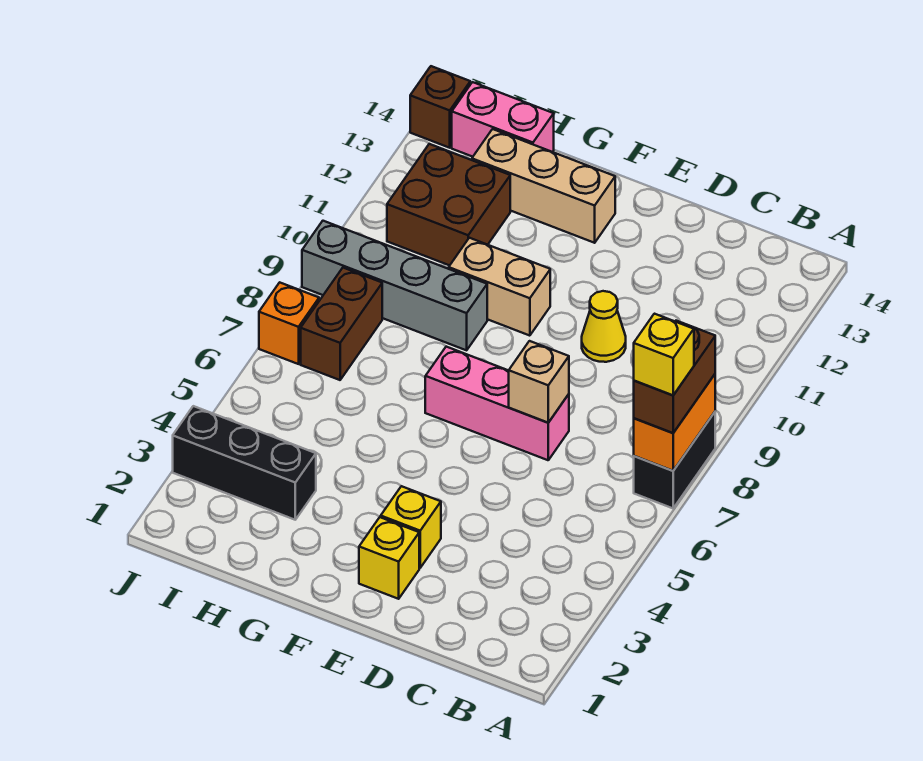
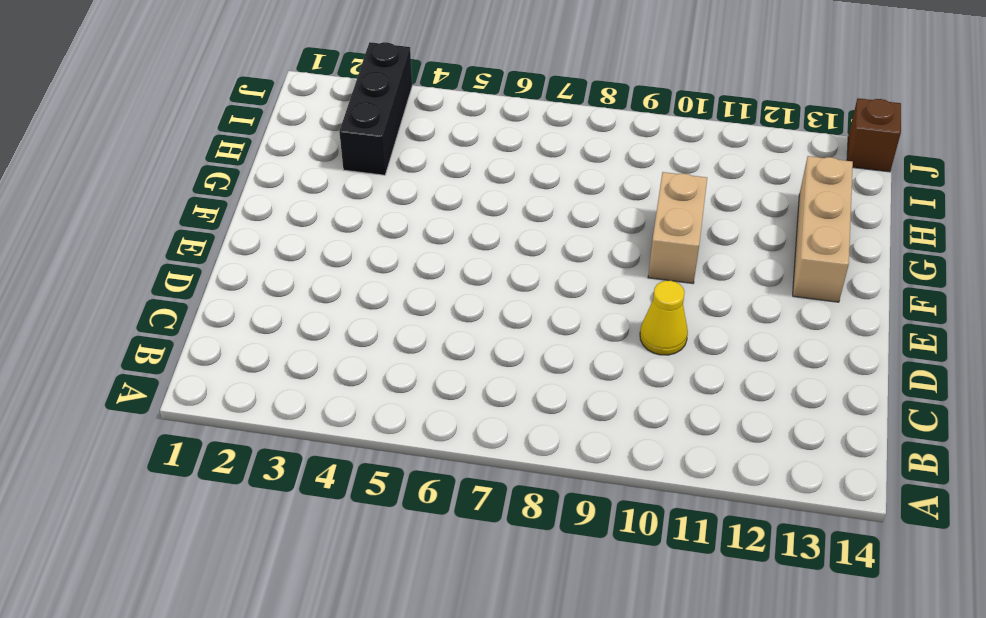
none -> black brick A7:A8 level 1
none -> pink brick D7:F7 level 1
none -> yellow brick E2 level 1

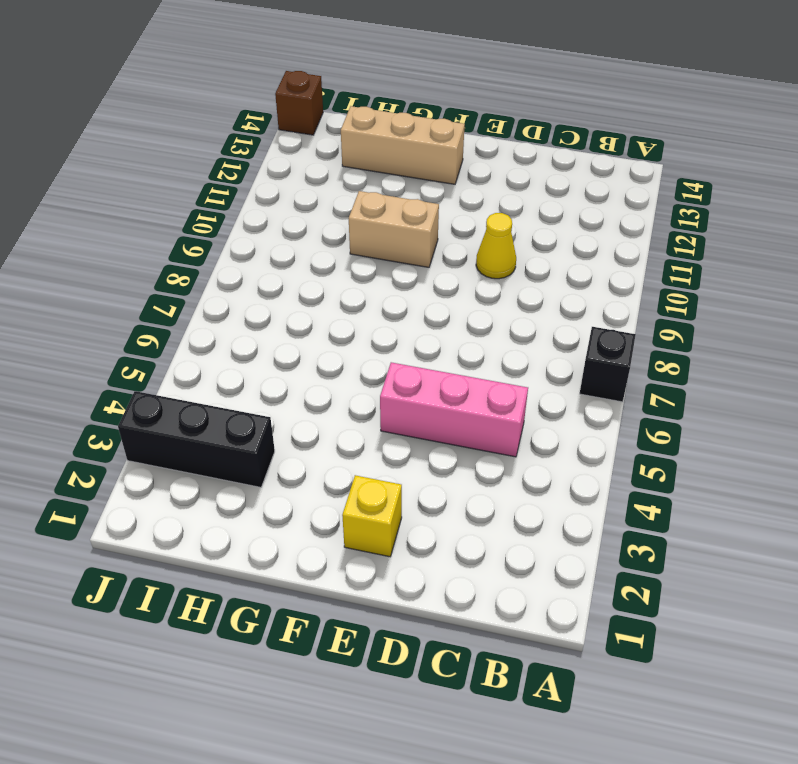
black brick A7 level 1 -> black brick A7:A8 level 1
pink brick C5:E5 level 1 -> pink brick D7:F7 level 1
none -> yellow brick E3 level 1
none -> grey brick G9:J9 level 1
none -> brown brick H11:I12 level 1

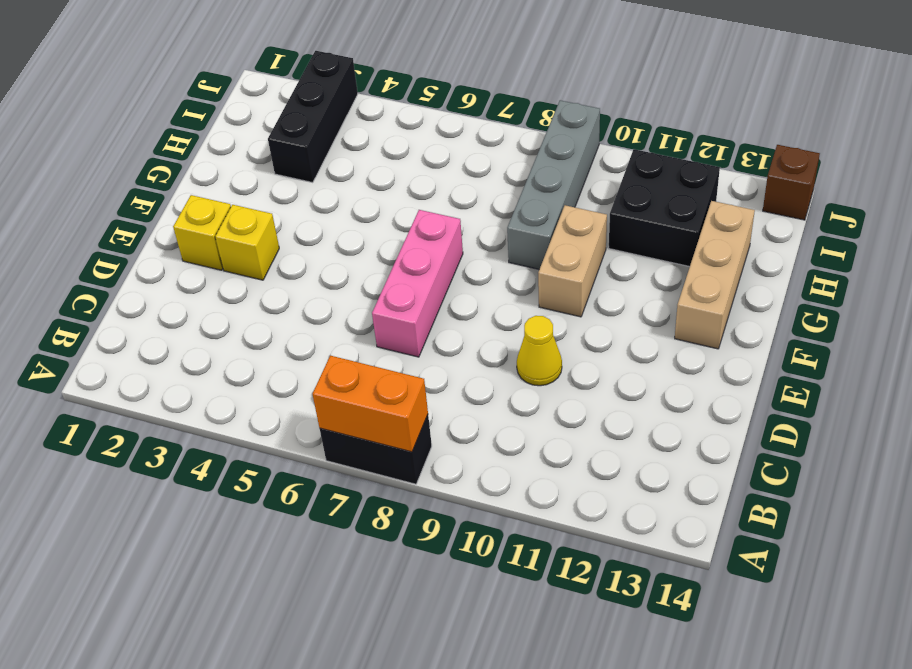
black brick H11:I12 level 1 -> brown brick H11:I12 level 1
none -> pink brick H14:I14 level 1
none -> brown brick I7:I8 level 1
none -> orange brick J7 level 1

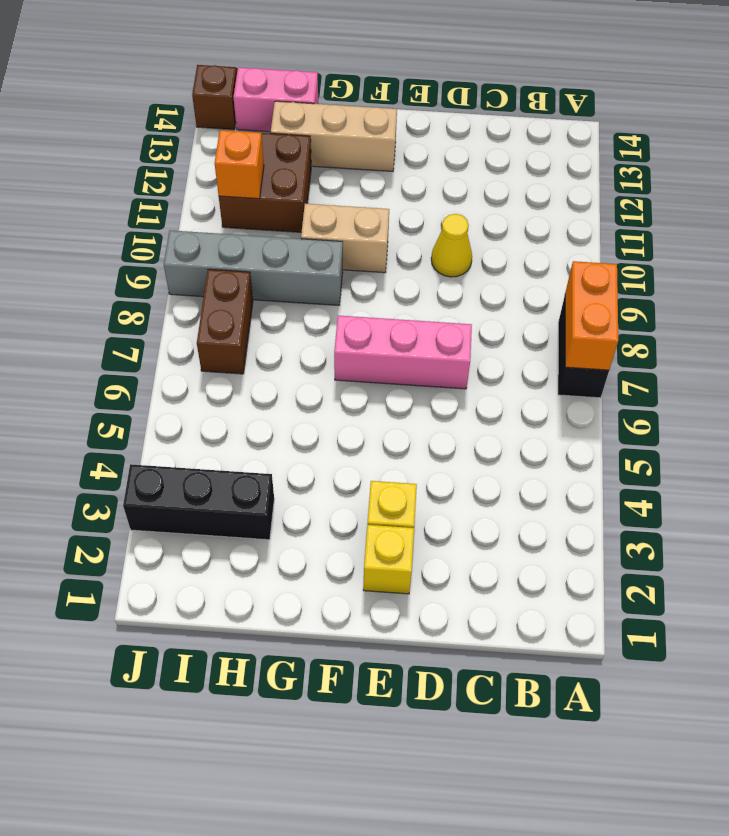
orange brick I11 level 2 -> orange brick J7 level 1
none -> tan brick D7 level 2
none -> brown brick A7:A8 level 3
none -> yellow brick A7 level 4

